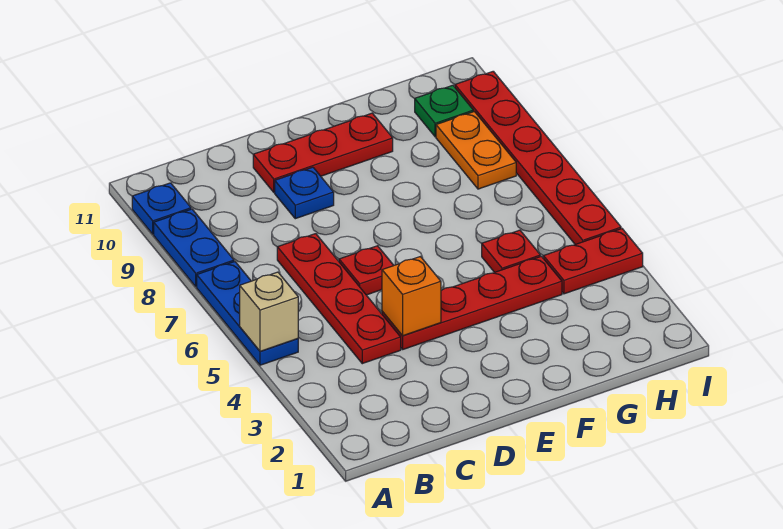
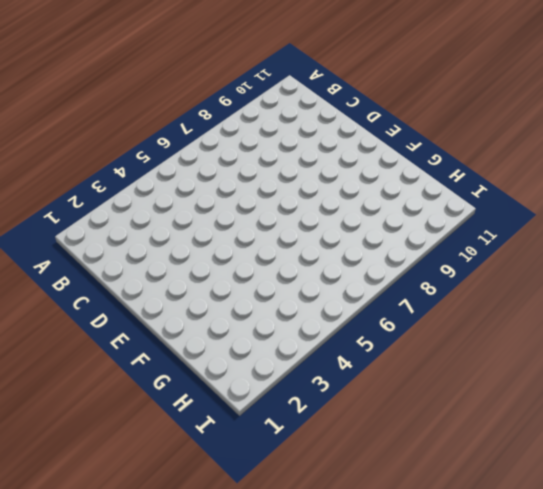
none -> blue plate A5:A7 level 1
none -> blue plate A8:A9 level 1
none -> blue plate A10 level 1

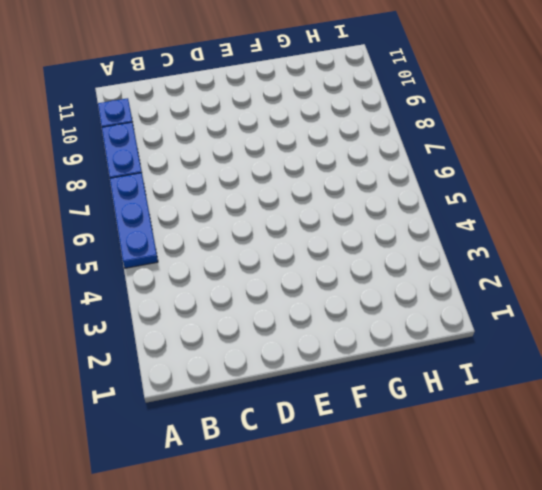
none -> red plate C4:C7 level 1
none -> red plate D4:G4 level 1
none -> red plate D6 level 1

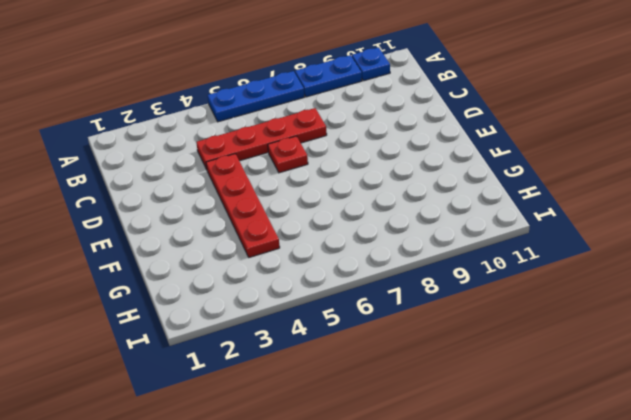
none -> blue plate D9 level 1
none -> red plate D10:F10 level 1
none -> red plate G5 level 1

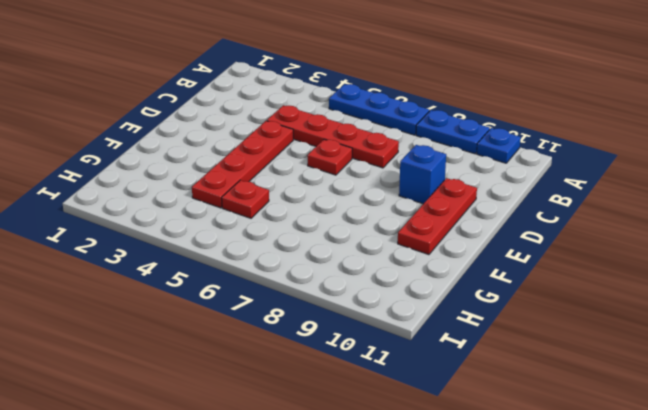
blue brick D9 level 1 -> blue plate D9 level 1
none -> red plate H4:I4 level 1
none -> orange plate H8:H9 level 1
none -> green plate H10 level 1

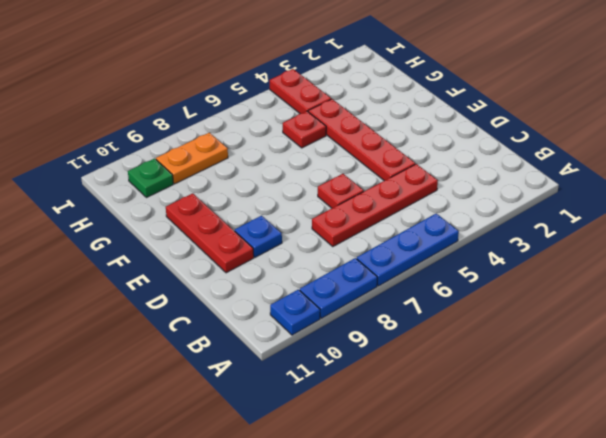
none -> red plate I5:I10 level 1
none -> tan brick A5 level 2
none -> orange brick D4 level 2

